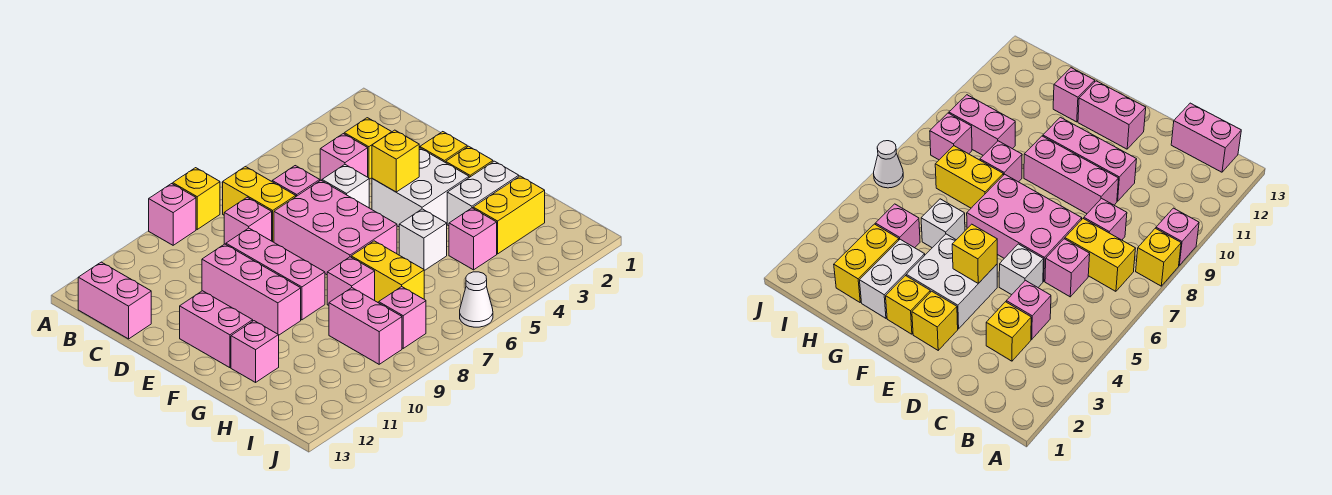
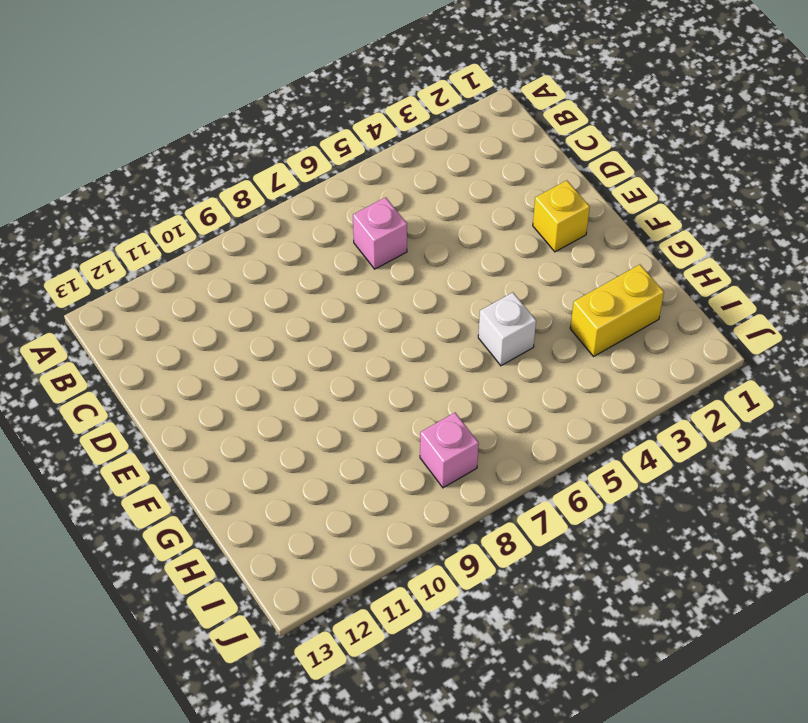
none -> yellow brick A8 level 1
none -> pink brick A9 level 1
none -> yellow brick B7:C7 level 1

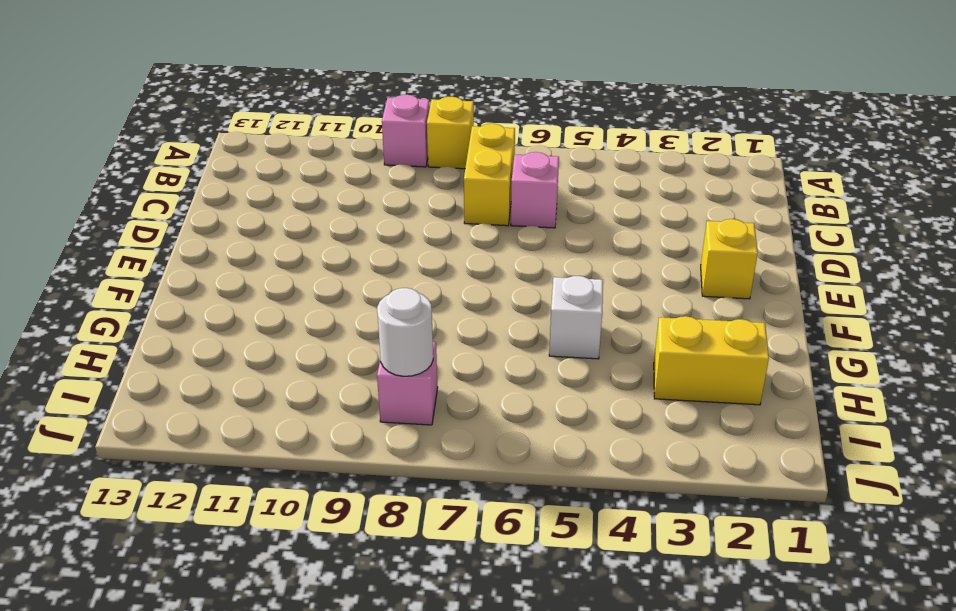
white round brick I8 level 2 -> none
none -> pink brick B13:C13 level 1
none -> yellow brick C3 level 1
none -> pink brick C4 level 1

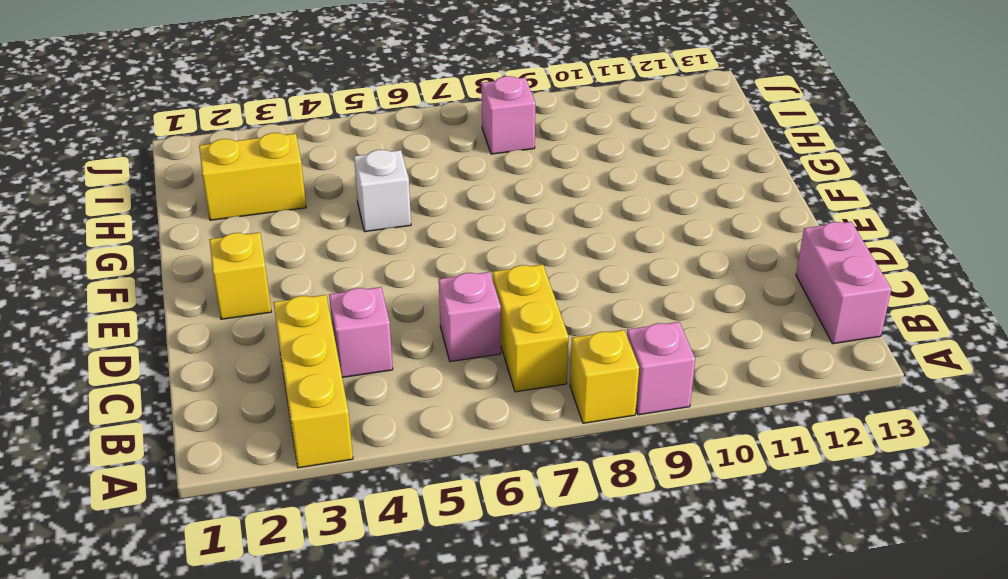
yellow brick A3:C3 level 1 -> yellow brick C3 level 1
none -> pink brick C8 level 1
none -> white brick D5 level 1
none -> pink brick D6:F7 level 1

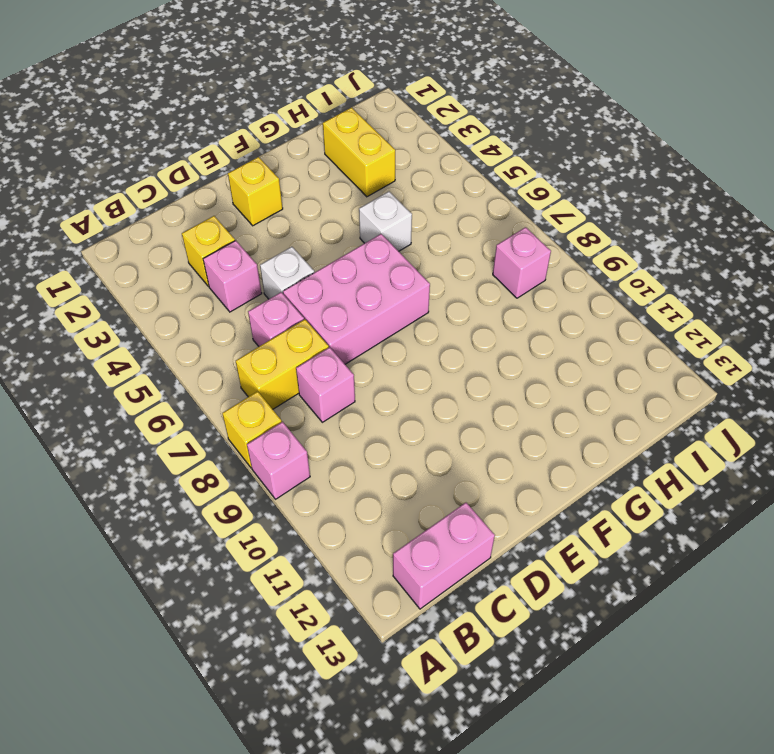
none -> pink brick D9:F9 level 1
none -> pink brick D10:F10 level 1
none -> white brick E3:F4 level 1

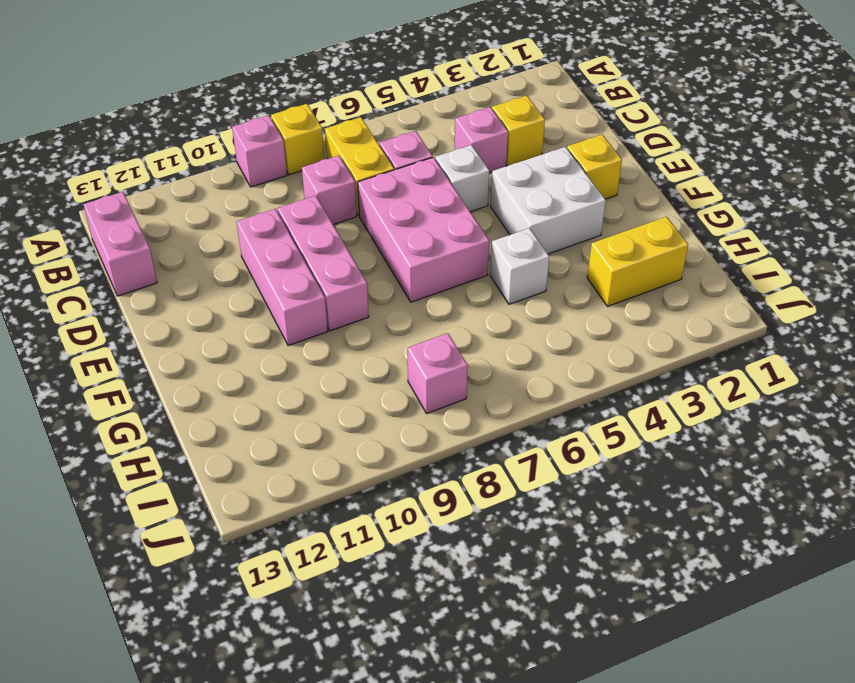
none -> pink brick E12:F12 level 1
none -> yellow brick F2 level 1
none -> white brick G2:G3 level 1

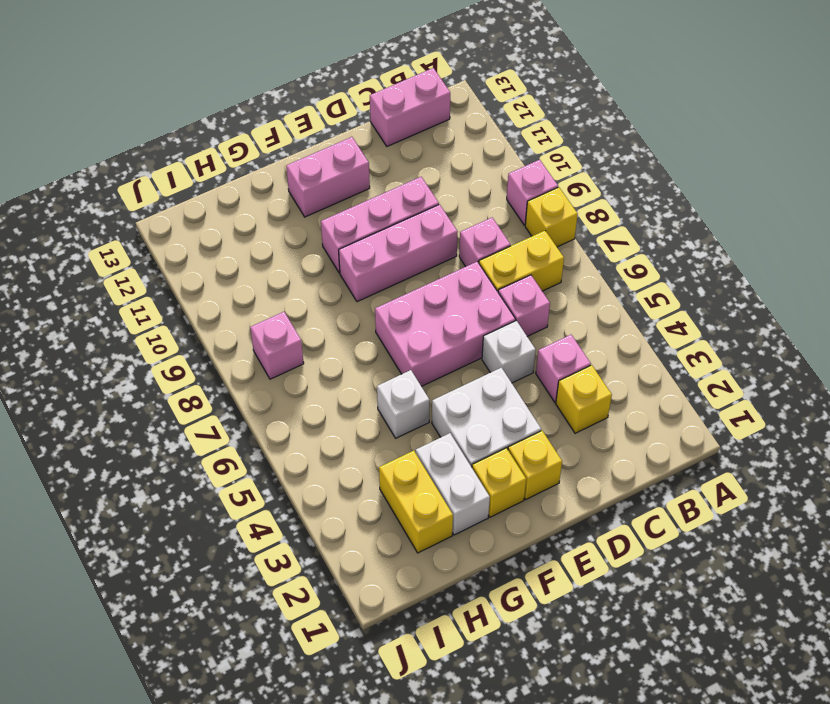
none -> yellow brick G7:H7 level 1
none -> pink brick G8 level 1
none -> pink brick G12 level 1

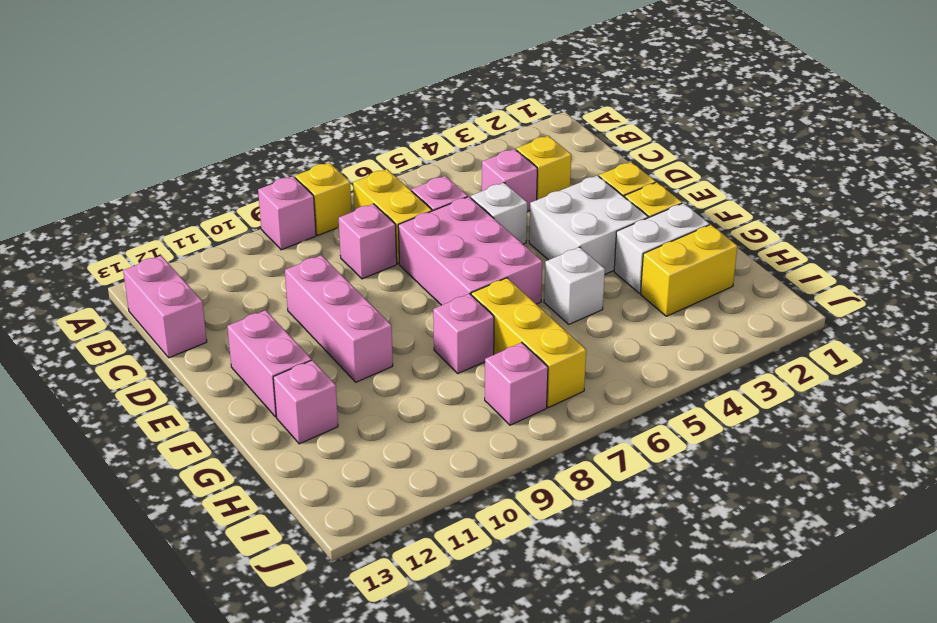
yellow brick G7:I7 level 1 -> yellow brick G7:H7 level 1
none -> pink brick D9:F9 level 1
none -> pink brick H4 level 1
none -> pink brick H9:I9 level 1

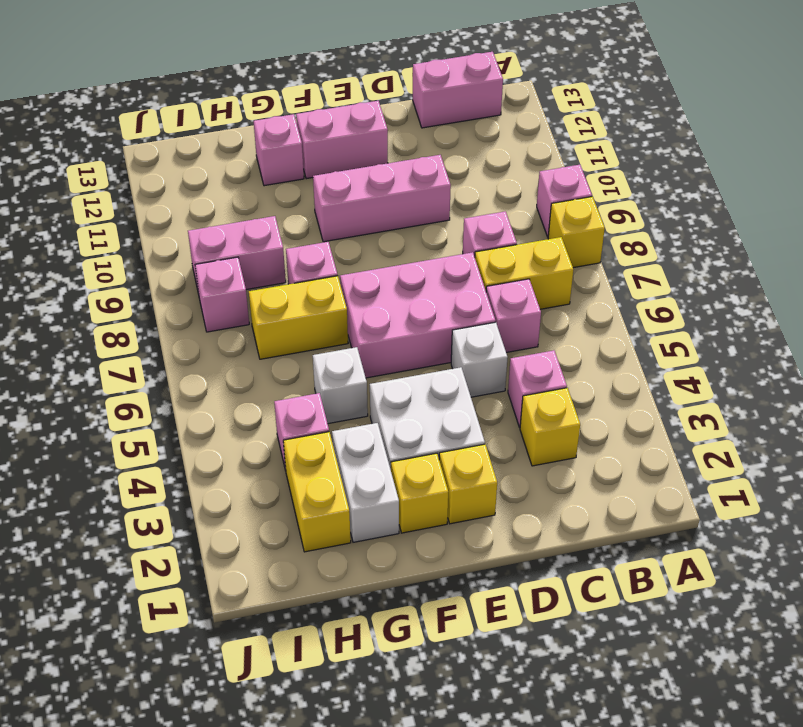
none -> pink brick D9:F9 level 1
none -> white cone J6 level 1
none -> yellow brick E4 level 2

